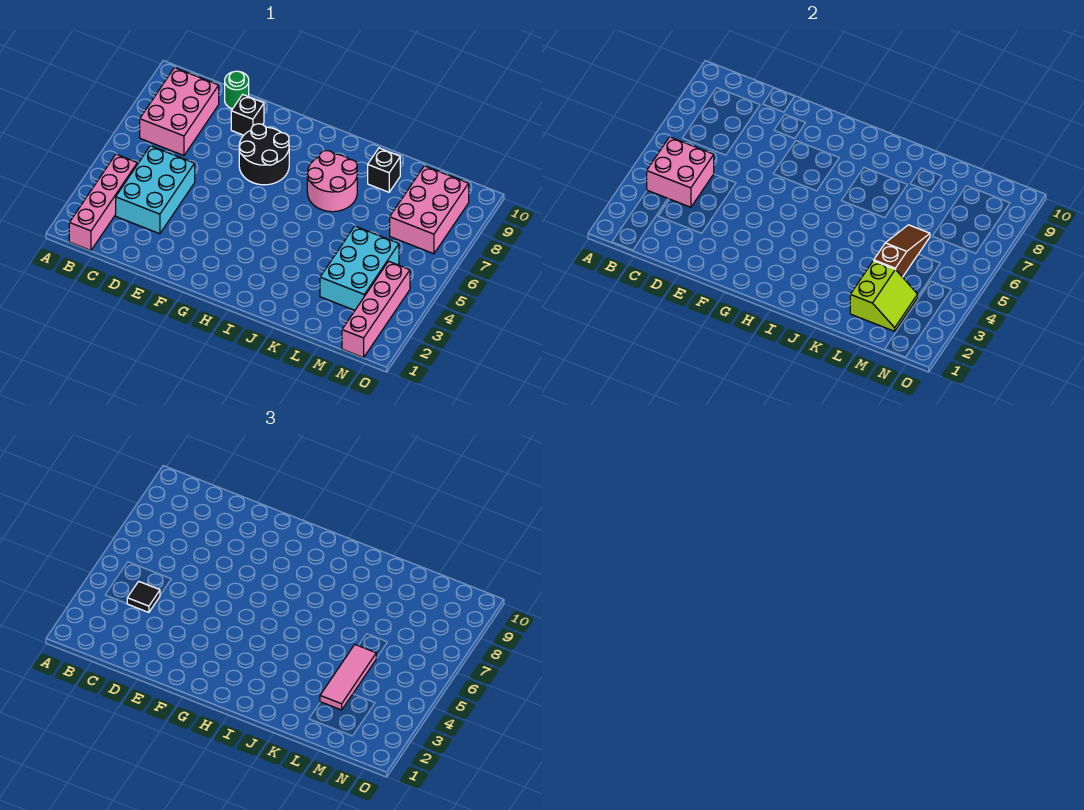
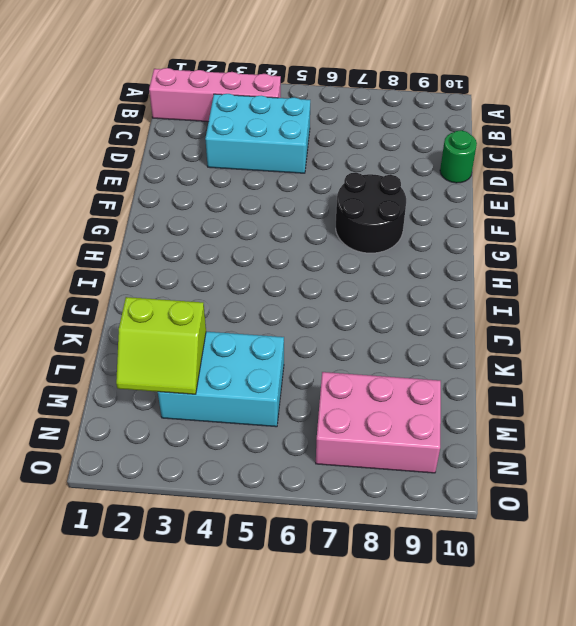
none -> pink brick B7:C9 level 1
none -> black brick E9 level 1
none -> pink round brick I7:J8 level 1

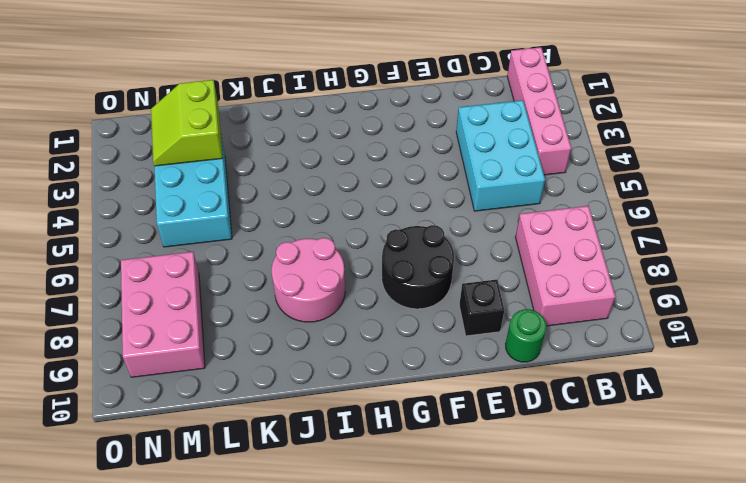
none -> black brick K9 level 1
none -> pink brick N1:N4 level 1
none -> pink brick B4:C5 level 2

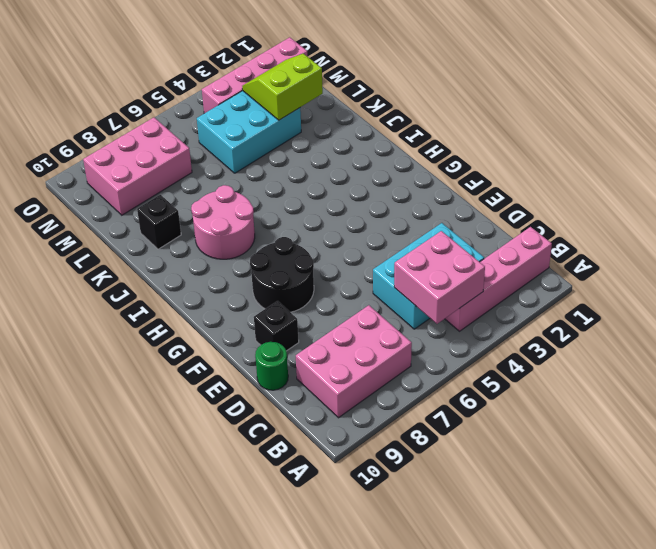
none -> brown slope L4:L6 level 2 top 4
none -> black tile C4 level 3
none -> pink tile L3:L5 level 3

